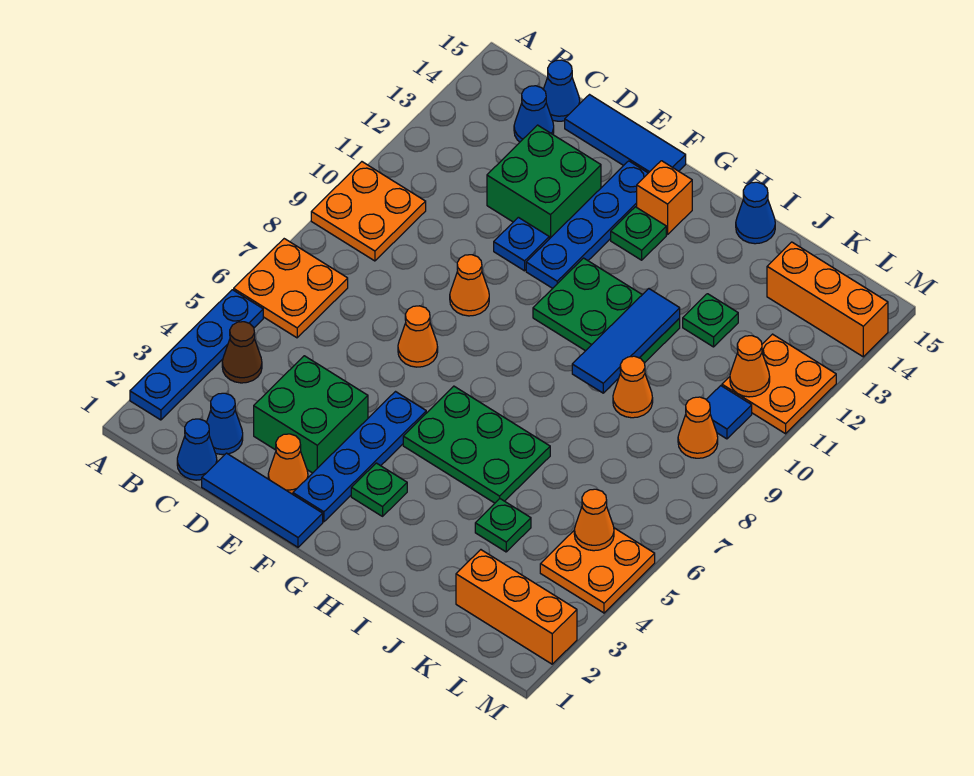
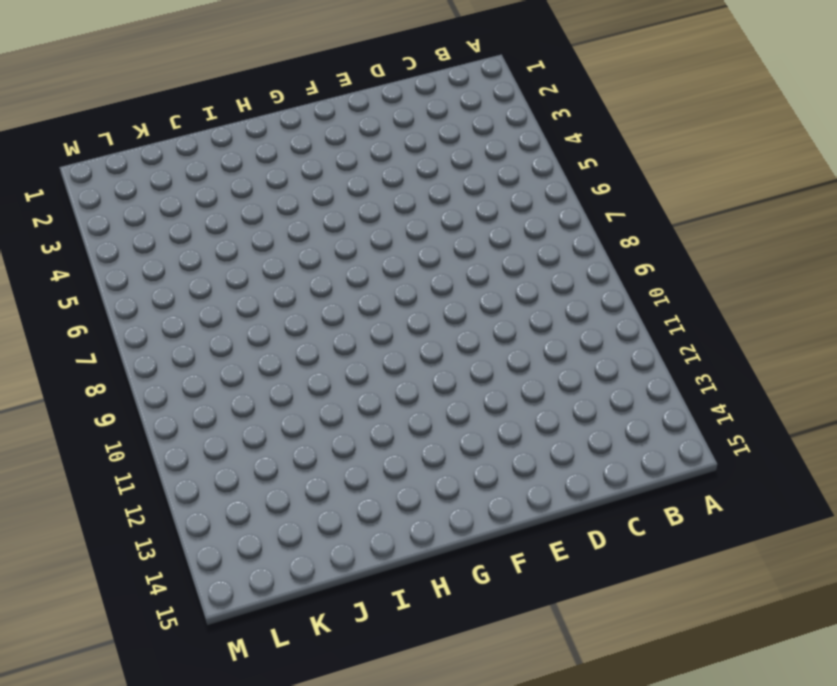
none -> blue plate A2:A5 level 1
none -> orange plate A6:B7 level 1
none -> orange plate A9:B10 level 1
none -> brown cone B4 level 1

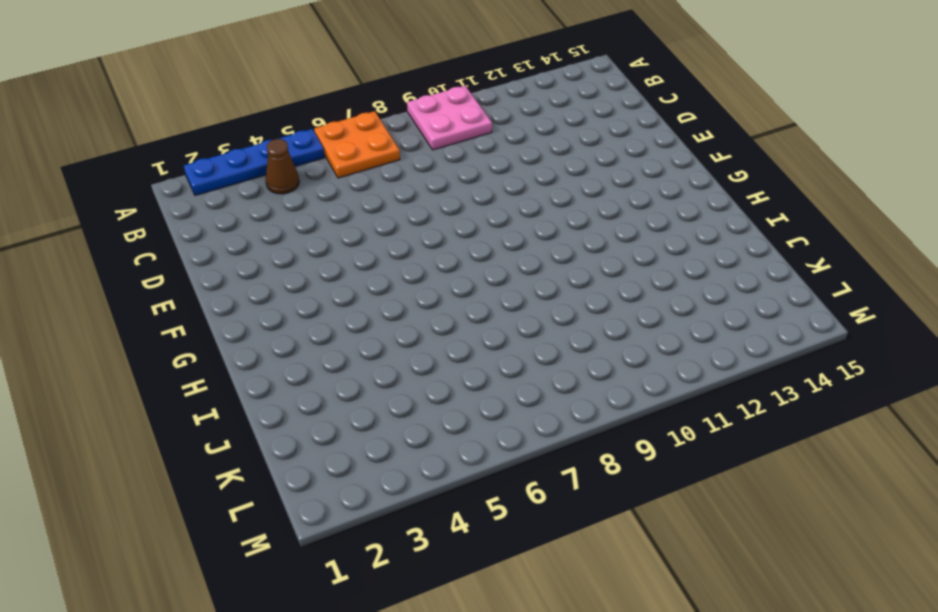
pink plate A9:B10 level 1 -> orange plate A9:B10 level 1
none -> blue cone C1 level 1
none -> blue cone C2 level 1
none -> blue cone C14 level 1
none -> blue cone C15 level 1

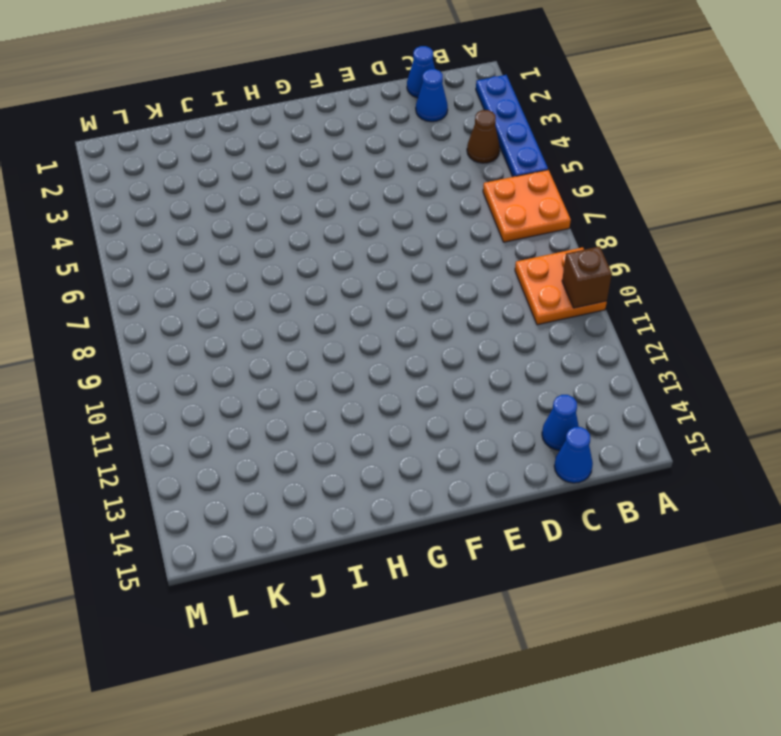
brown brick A10 level 2 -> none
none -> blue tile D1:F1 level 1
none -> green brick D3:E4 level 1
none -> green brick D12:E13 level 1
none -> blue tile D15:F15 level 1

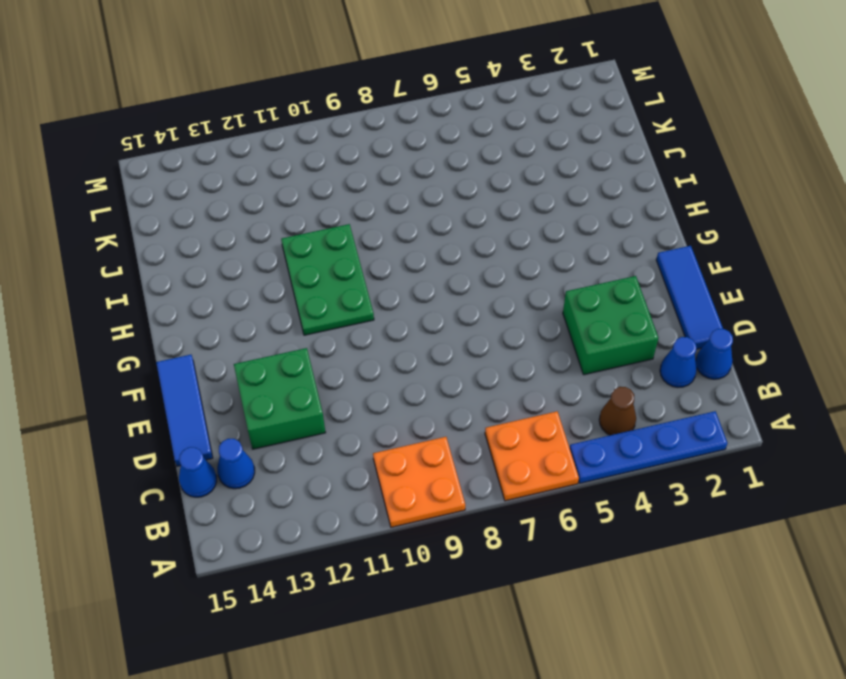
none -> orange cone E2 level 1
none -> orange cone E7 level 1
none -> orange cone E9 level 1
none -> blue plate E11 level 1

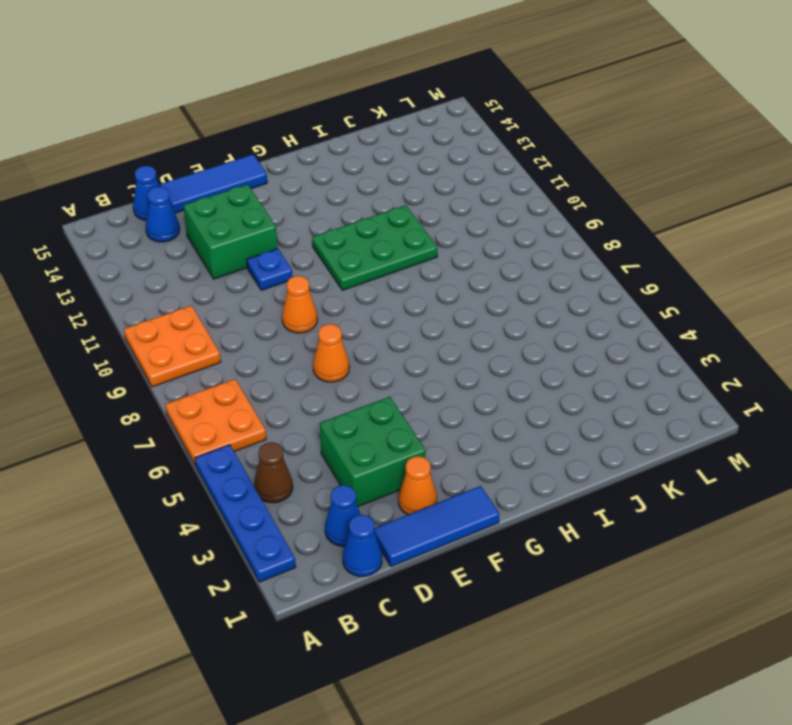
none -> blue plate F2:F5 level 1
none -> blue plate F11:F14 level 1
none -> green plate G3 level 1
none -> green plate G5:I6 level 1

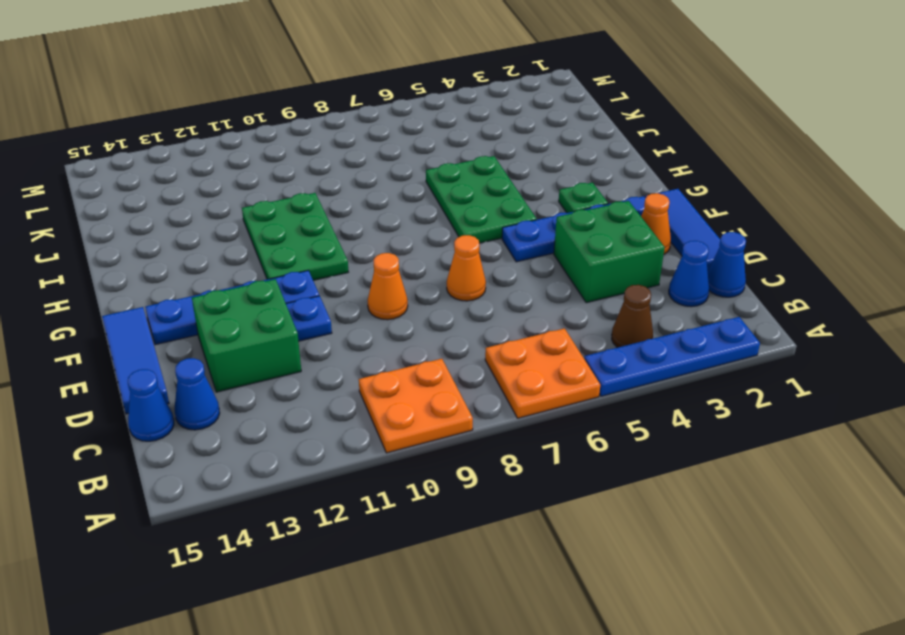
none -> green plate G13 level 1
none -> orange brick G14 level 1
none -> blue cone I15 level 1
none -> green plate J4 level 1

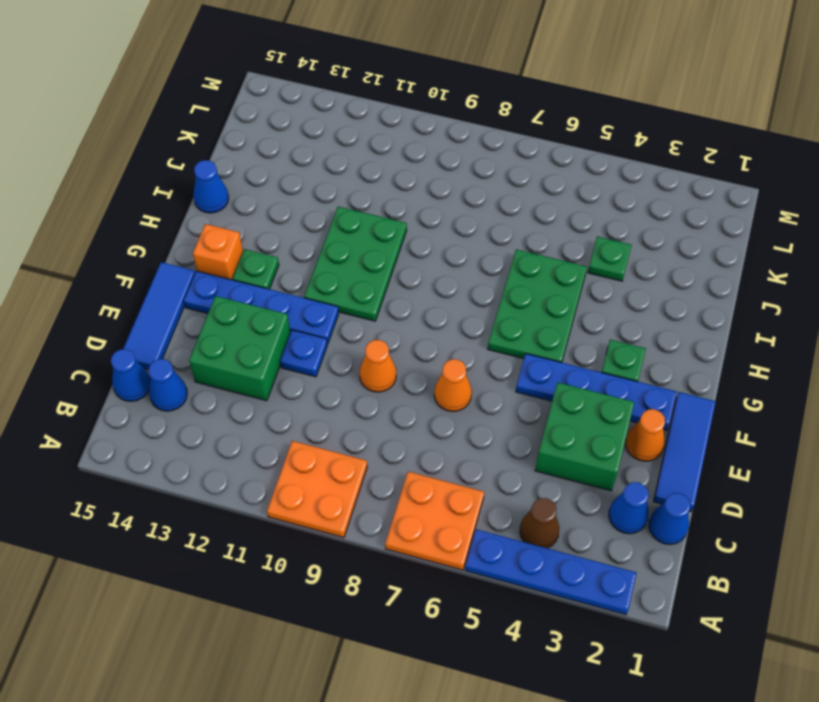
none -> orange cone J9 level 1
none -> green plate J12 level 1
none -> orange brick K2:M2 level 1
none -> orange brick K14:M14 level 1

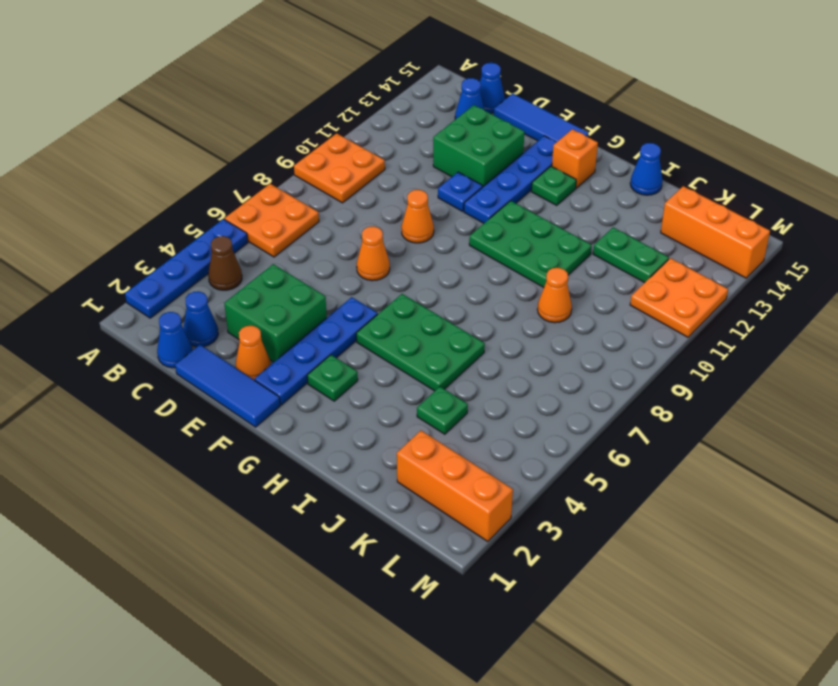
green plate J12:K12 level 1 -> green plate J12 level 1
none -> orange plate L4:M5 level 1
none -> orange cone L9 level 1
none -> blue tile L10 level 1
none -> blue tile I9:I11 level 2

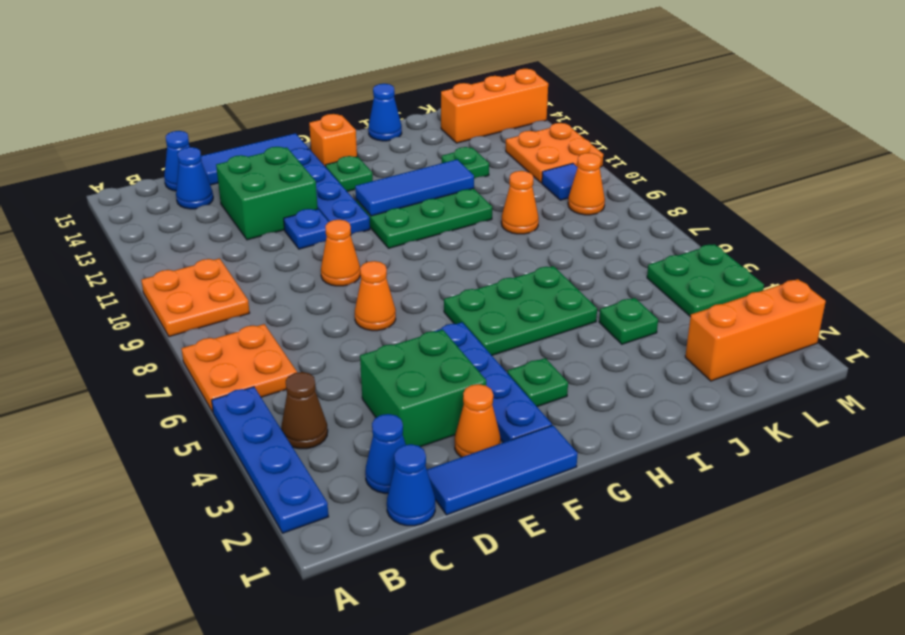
blue tile G11:I11 level 2 -> blue tile I9:I11 level 2
green plate L4:M5 level 1 -> orange plate L4:M5 level 1
none -> orange cone L5 level 2
none -> orange cone L11 level 2

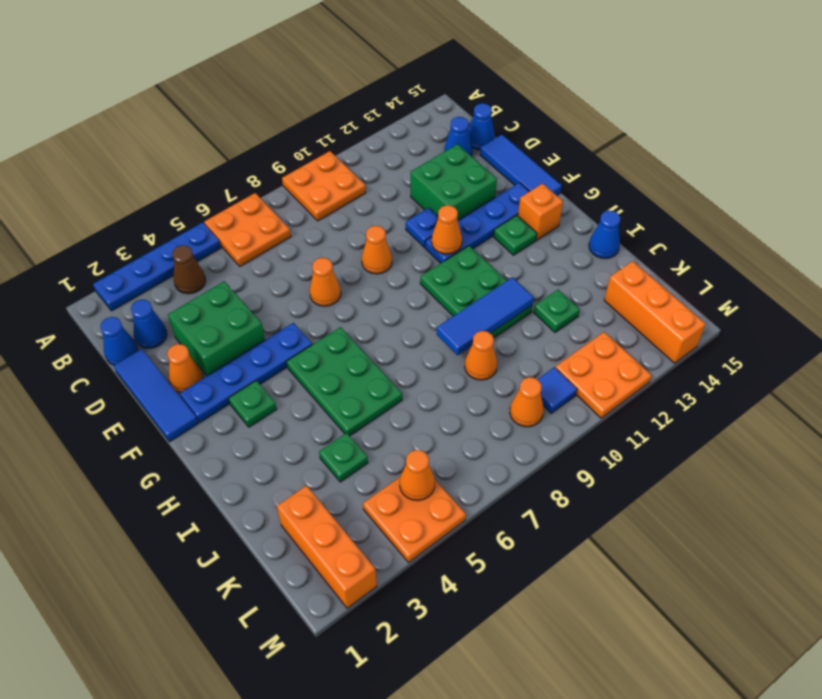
orange cone F11 level 2 -> orange cone L11 level 2

